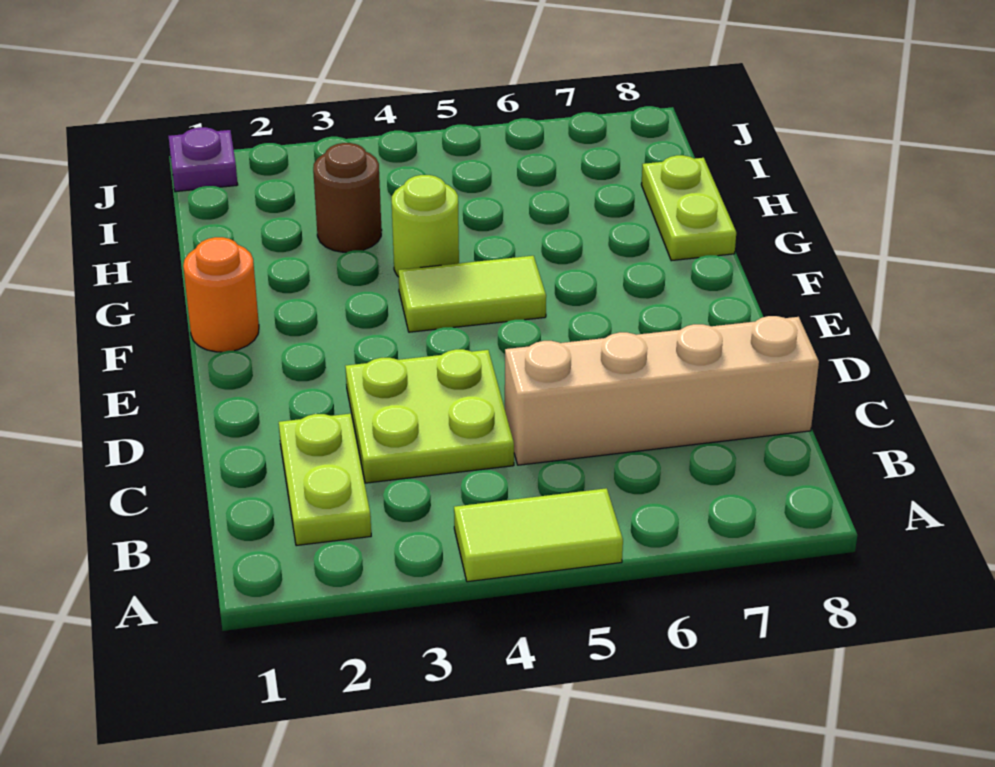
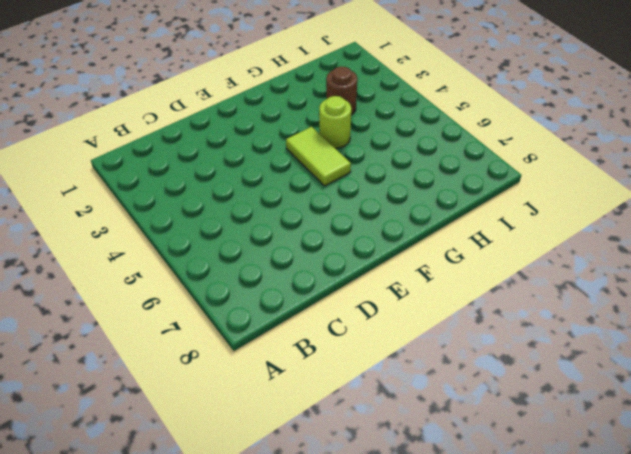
none -> lime tile A4:A5 level 1
none -> lime plate B2:C2 level 1

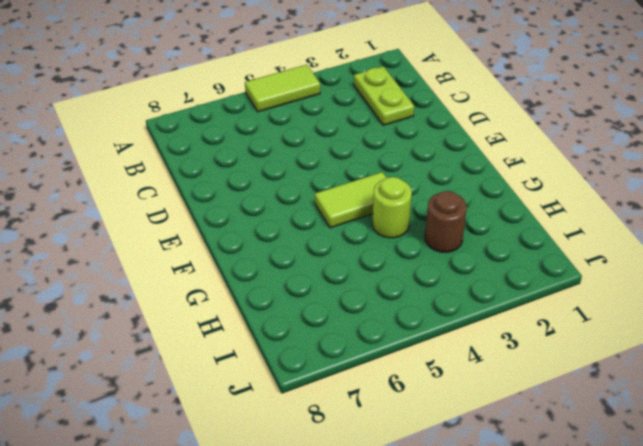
none -> lime plate C3:D4 level 1
none -> tan brick C5:C8 level 1

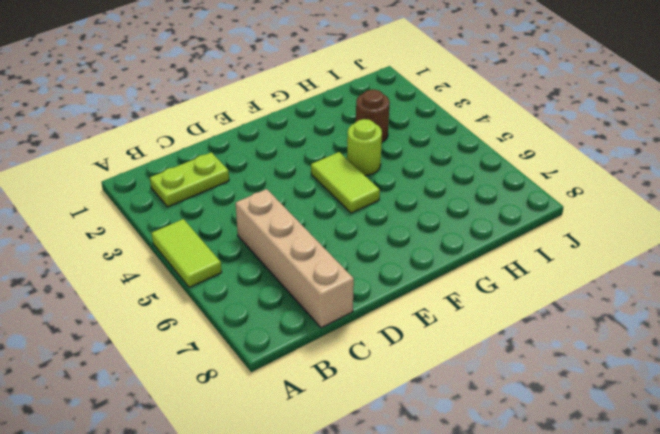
none -> lime plate C3:D4 level 1
none -> orange round brick F1 level 1

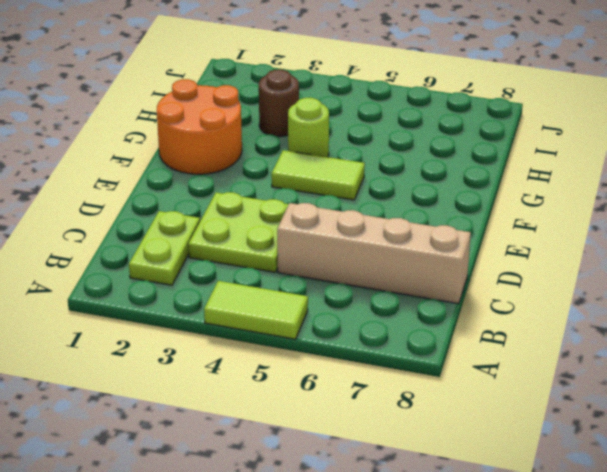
orange round brick F1:G2 level 1 -> orange round brick F1 level 1
none -> lime plate G8:H8 level 1
none -> purple plate J1 level 1

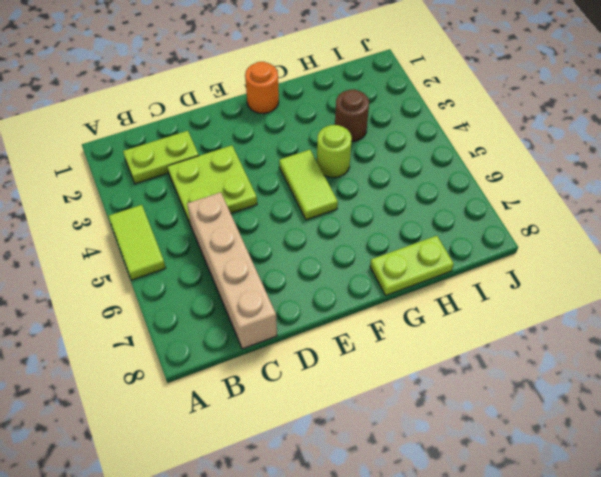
none -> purple plate J1 level 1

